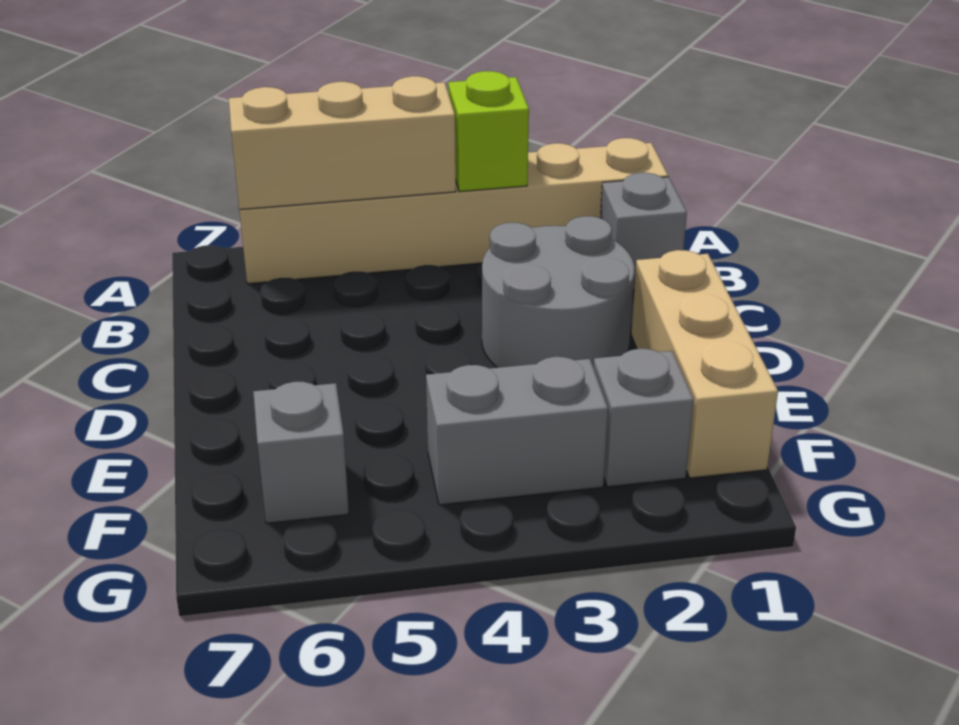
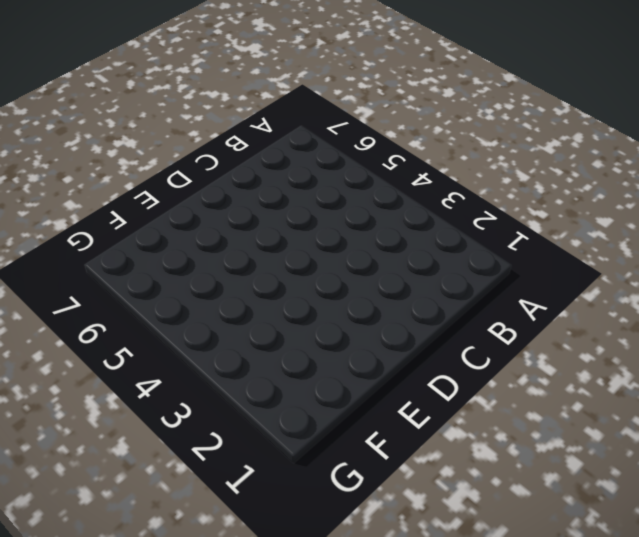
none -> tan brick A1:A6 level 1
none -> grey brick B1 level 1

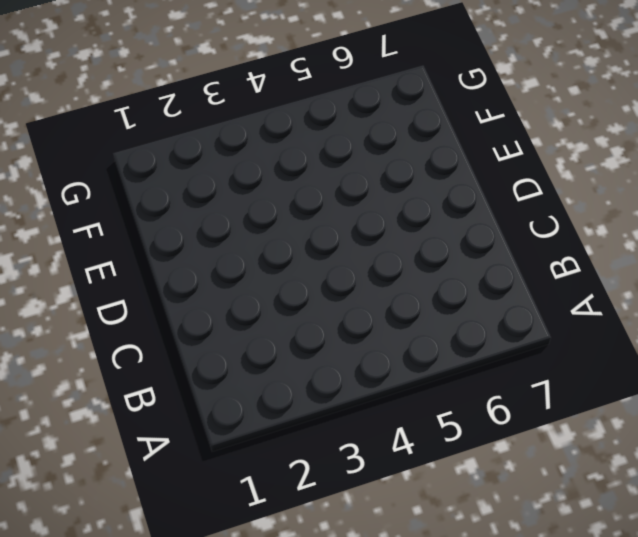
none -> tan brick A1:A6 level 1
none -> grey brick B1 level 1

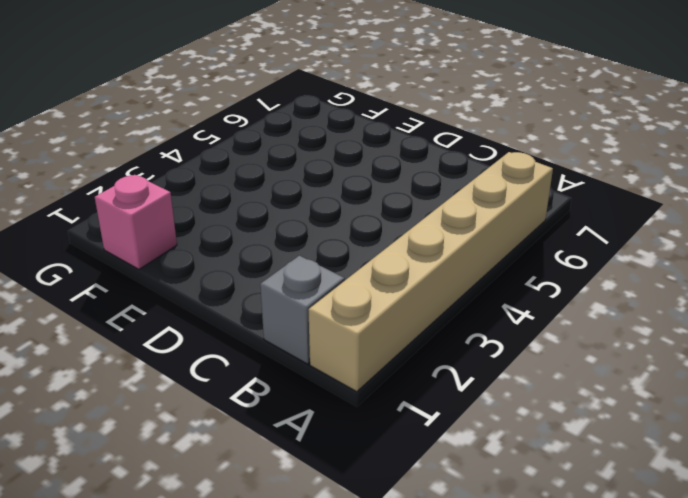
pink brick F1 level 1 -> tan brick D1:F1 level 1
none -> grey round brick C2:D3 level 1
none -> grey brick F2 level 1

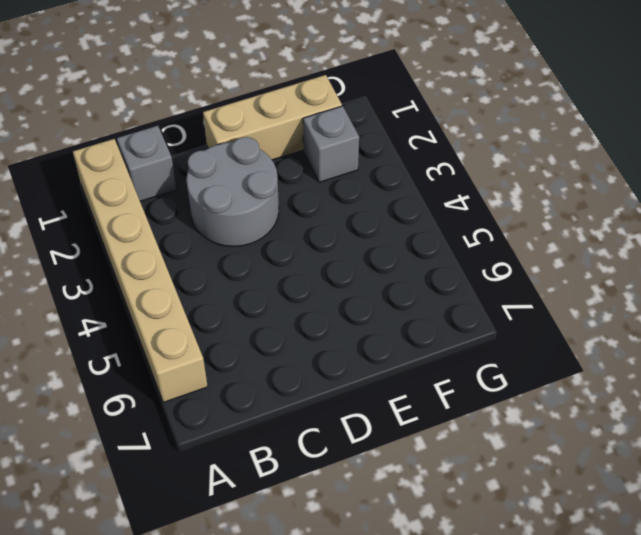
none -> grey brick F3:F4 level 1
none -> grey brick F6 level 1

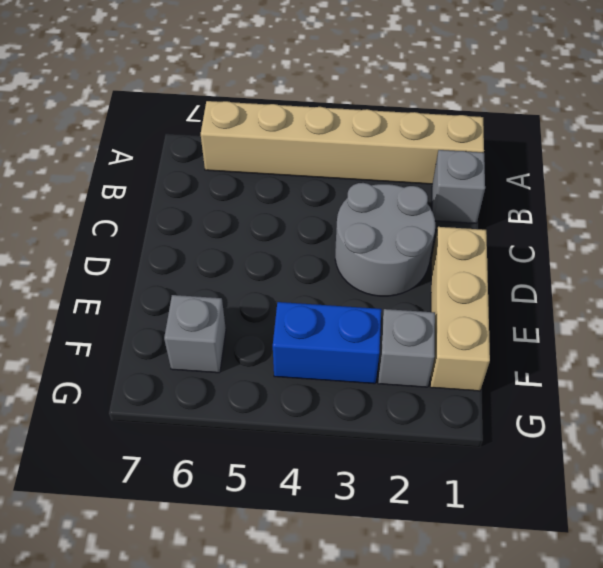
blue brick F3:F4 level 1 -> grey brick F3:F4 level 1
none -> lime brick A3 level 2
none -> tan brick A4:A6 level 2

